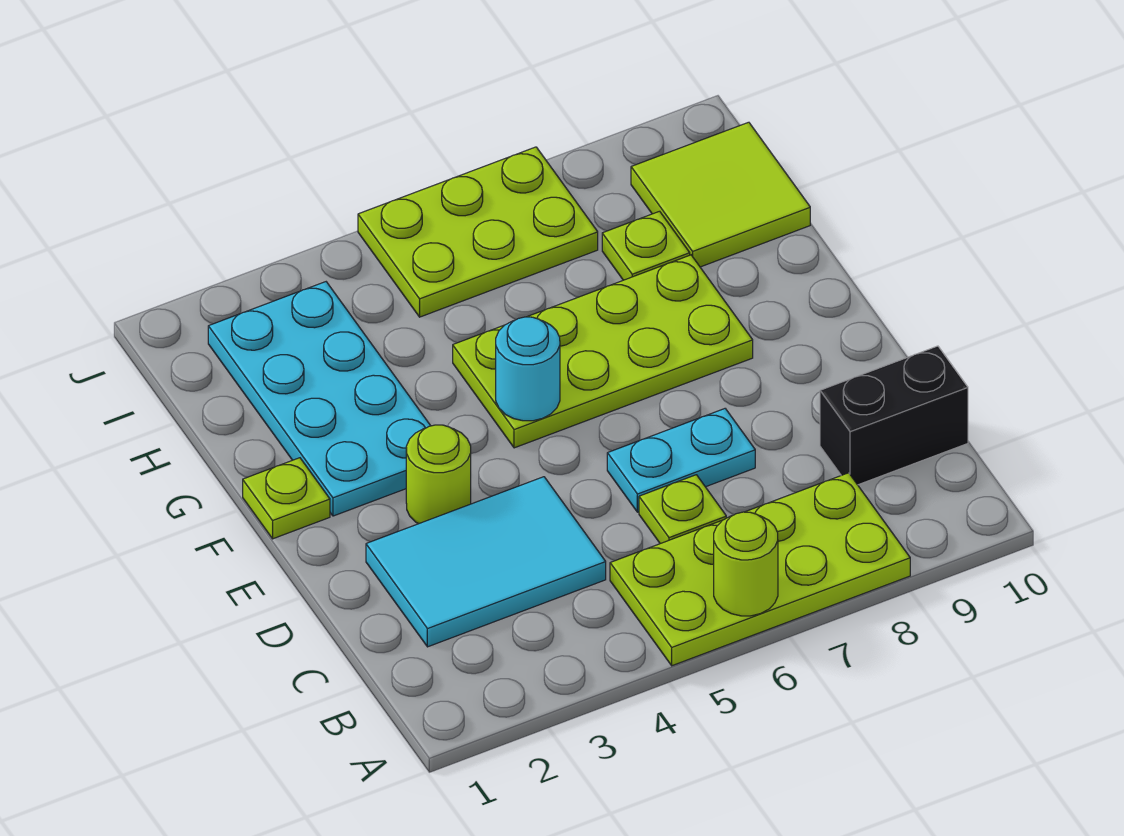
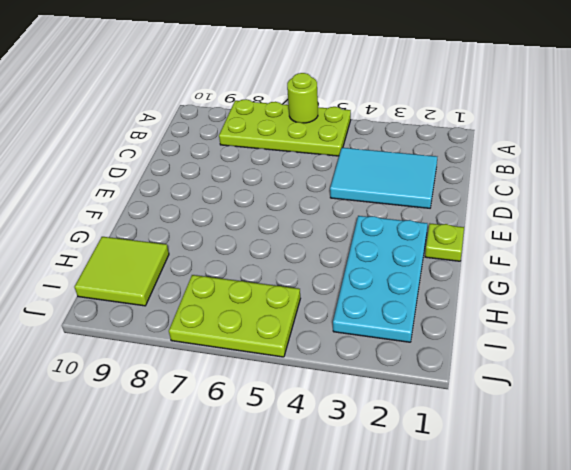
none -> lime plate C6 level 1
none -> black brick C9:C10 level 1
none -> cyan plate D6:D7 level 1

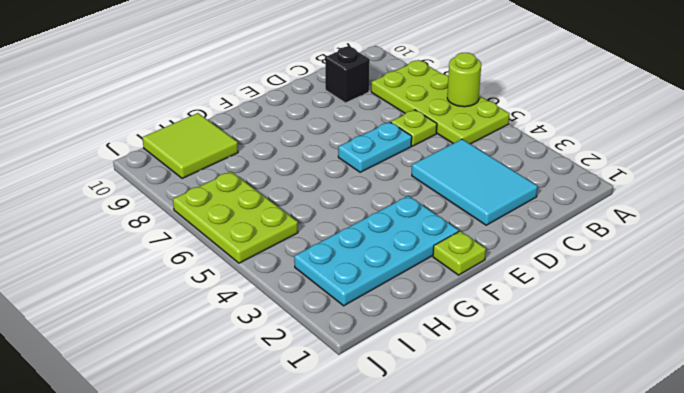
black brick C9 level 1 -> black brick C9:C10 level 1
cyan plate D6:E6 level 1 -> cyan plate D6:D7 level 1
none -> lime round brick E3 level 1
none -> lime plate F5:G8 level 1
none -> lime plate H8 level 1

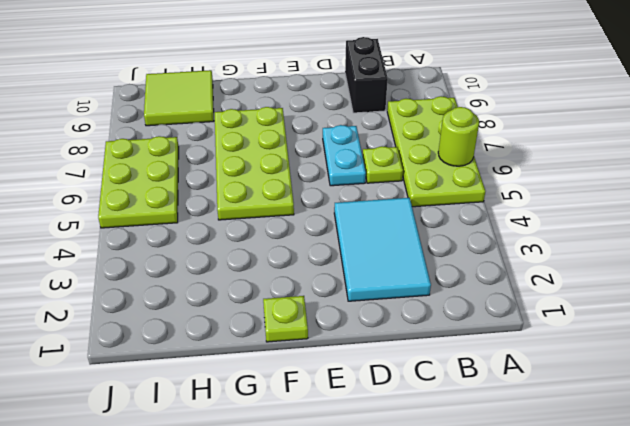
none -> lime round brick E3 level 1
none -> cyan plate F2:I3 level 1
none -> lime plate H8 level 1

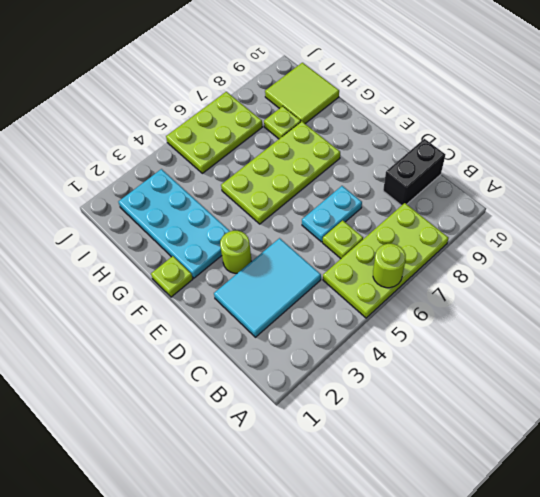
none -> cyan round brick F5 level 2

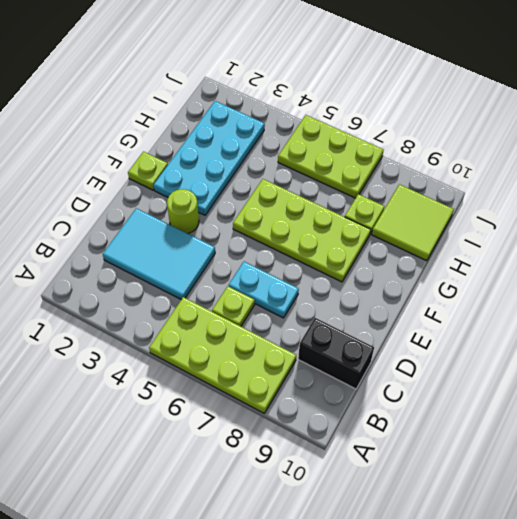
none -> lime round brick A6 level 2
none -> cyan round brick F5 level 2

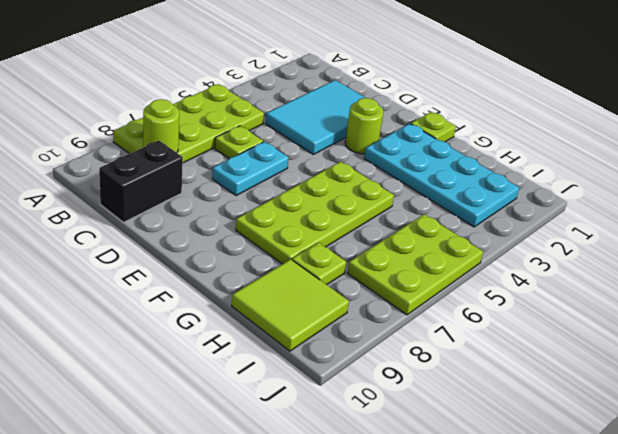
lime round brick B8 level 2 -> lime round brick A6 level 2
none -> cyan round brick F5 level 2

